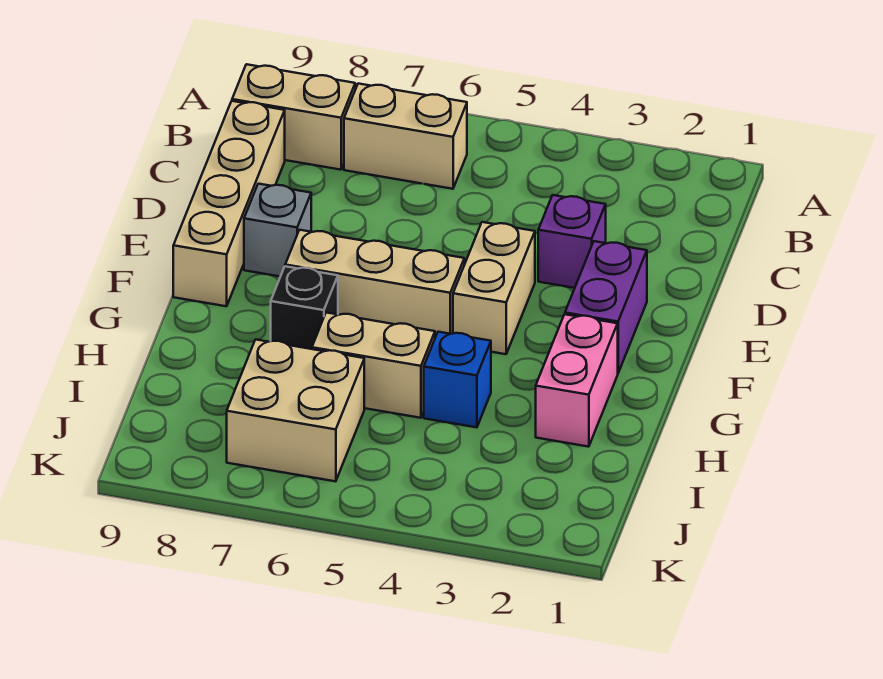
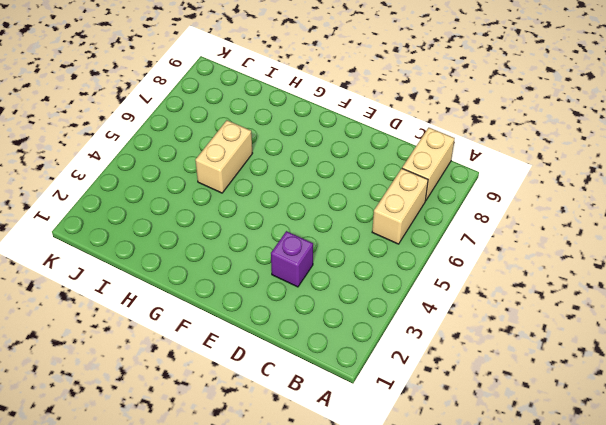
none -> tan brick C9:F9 level 1
none -> purple brick E2:F2 level 1
none -> tan brick E4:F4 level 1

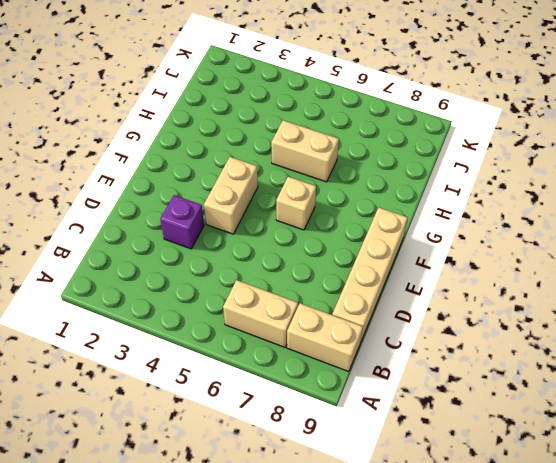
tan brick F6 level 1 -> tan brick F5:F7 level 1
none -> purple brick E2:F2 level 1
none -> grey brick E8 level 1
none -> pink brick G2:H2 level 1

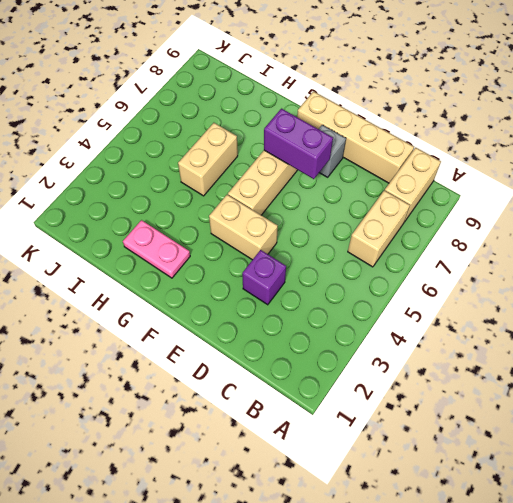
purple brick E7:F7 level 2 -> purple brick E2:F2 level 1
pink plate G2:H2 level 1 -> pink brick G2:H2 level 1
none -> black brick G7 level 1
none -> blue brick H4 level 1
none -> tan brick I6:J7 level 1

